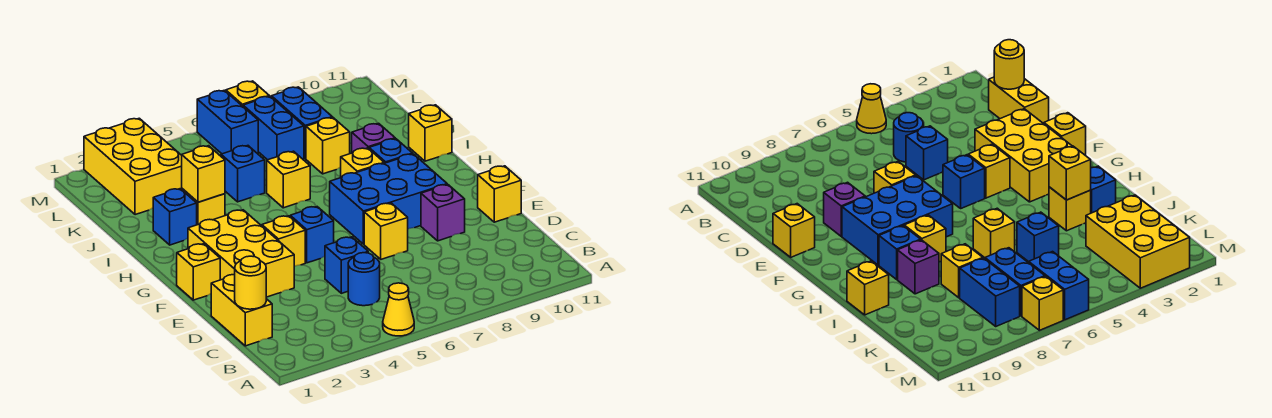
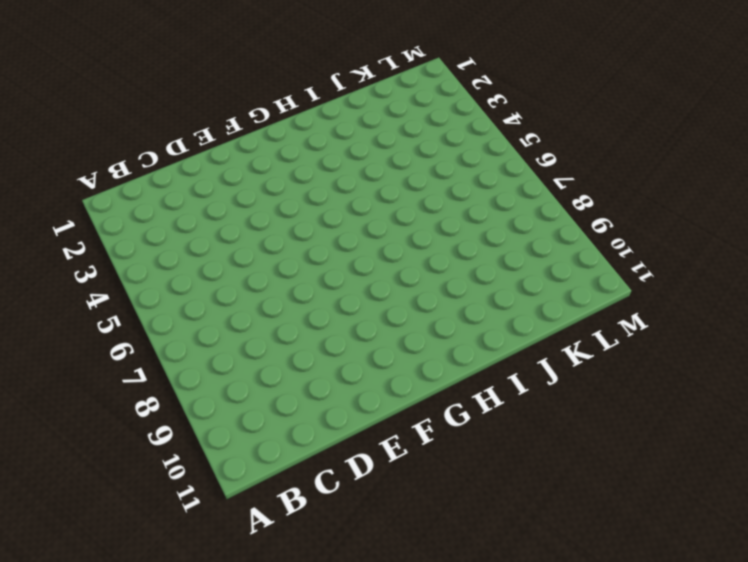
none -> yellow cone A5 level 1
none -> yellow brick C1:D1 level 1
none -> blue round brick C5 level 1

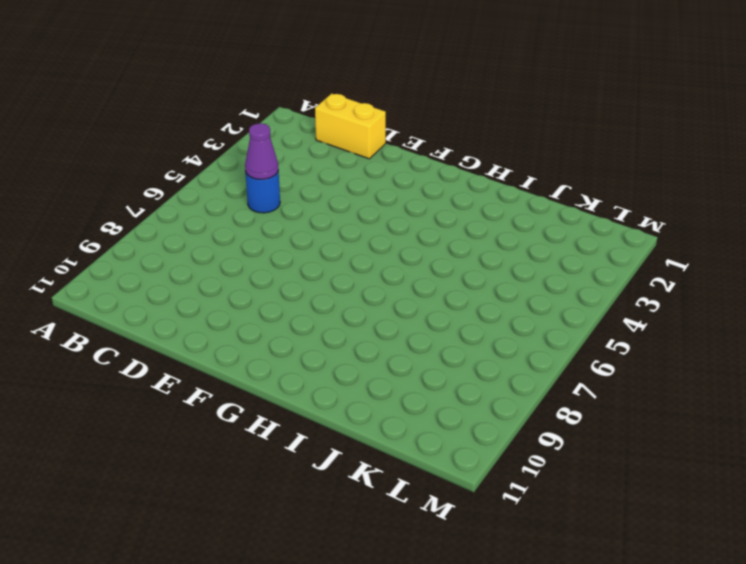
purple cone C5 level 2 -> none
none -> yellow cone A5 level 1
none -> blue brick D5 level 1
none -> yellow brick E2:G3 level 1

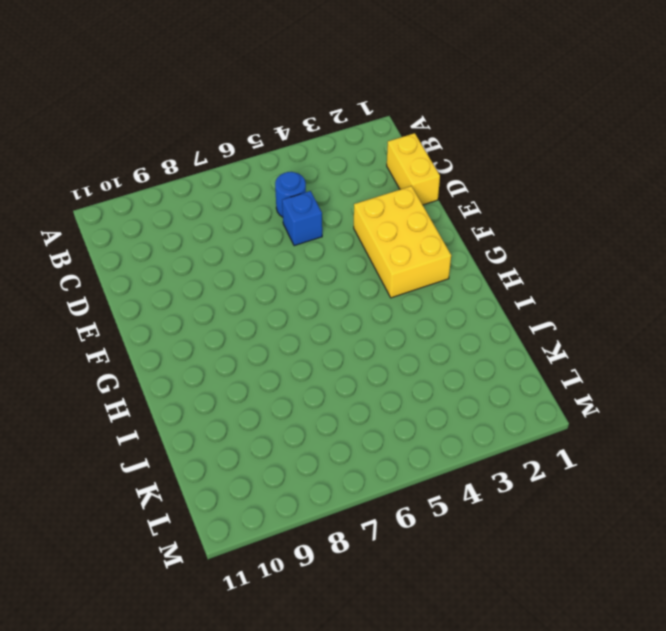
none -> yellow cone A5 level 1
none -> yellow brick E7 level 1
none -> purple brick E9 level 1

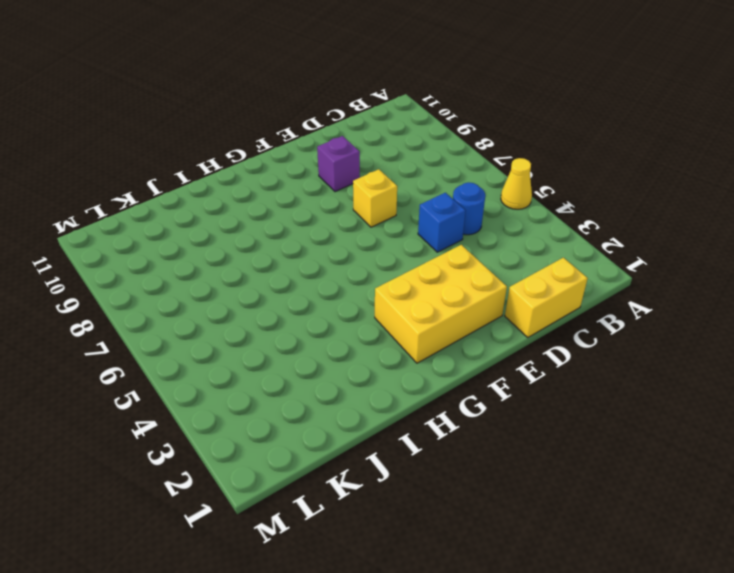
none -> yellow brick E11 level 1
none -> yellow brick F1 level 1
none -> yellow brick F4 level 1

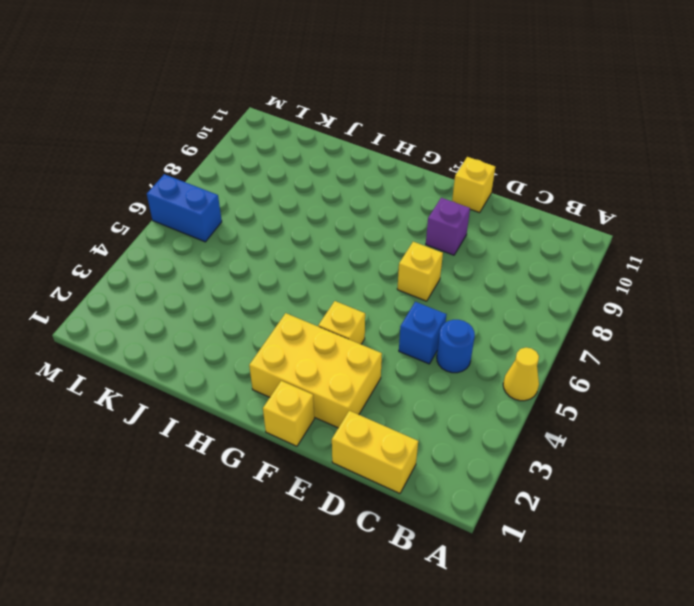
none -> blue brick F5 level 1
none -> blue brick F7:G9 level 1
none -> yellow brick H8 level 1

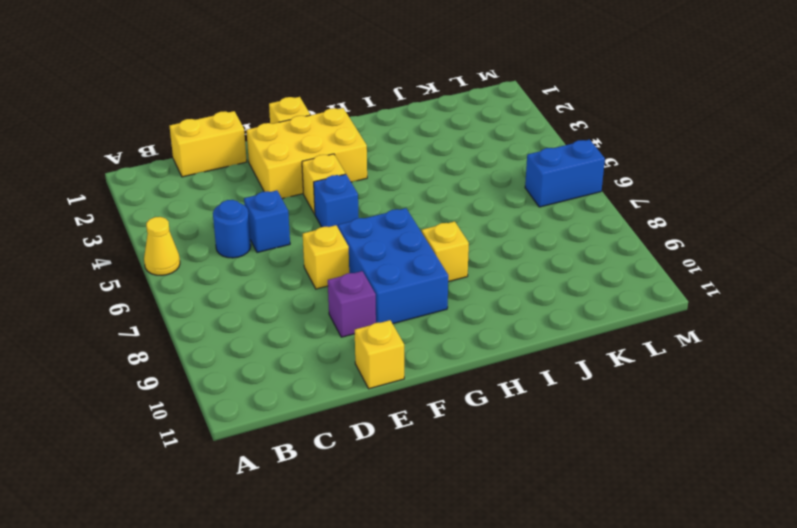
none -> blue brick H9 level 1
none -> blue brick I2 level 1
none -> yellow brick I3 level 1

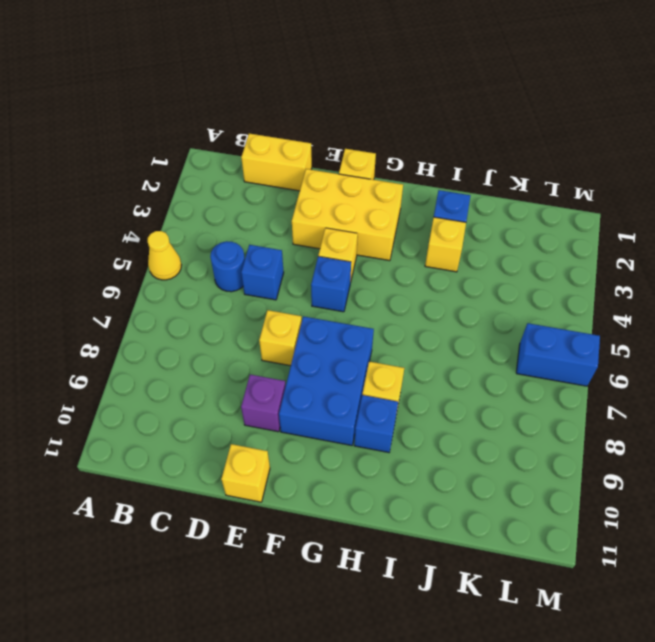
none -> yellow brick I6 level 1
none -> purple brick I9 level 1
none -> yellow brick I11 level 1

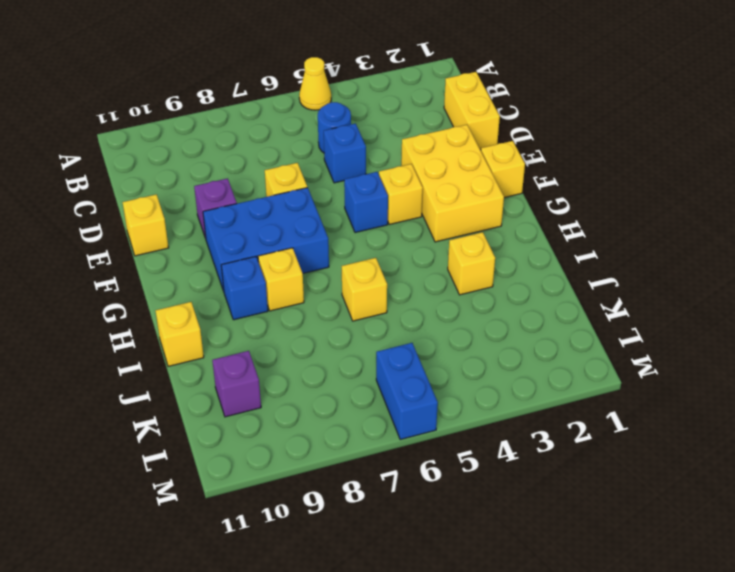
purple brick K10 level 1 -> purple brick I9 level 1
none -> blue brick I2 level 1
none -> blue brick J5 level 1
none -> yellow brick J8 level 1

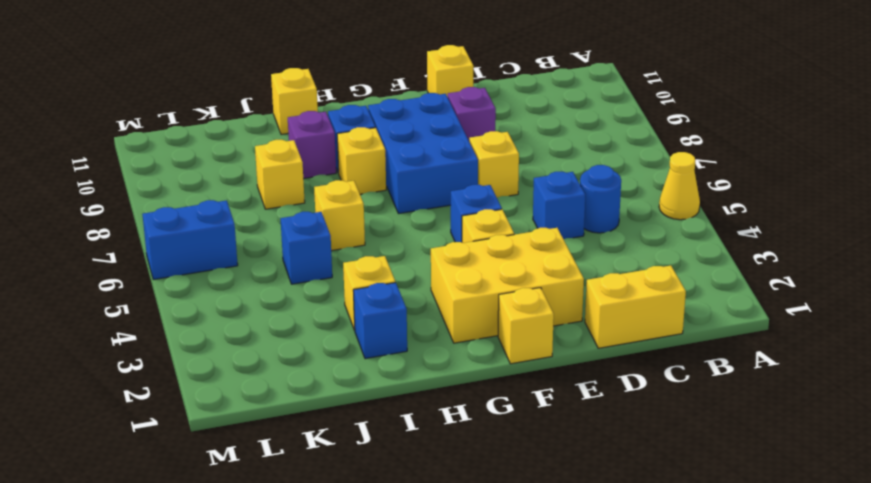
none -> yellow brick K2:M3 level 1
none -> blue brick K7:L7 level 1
none -> blue brick K8:L8 level 1

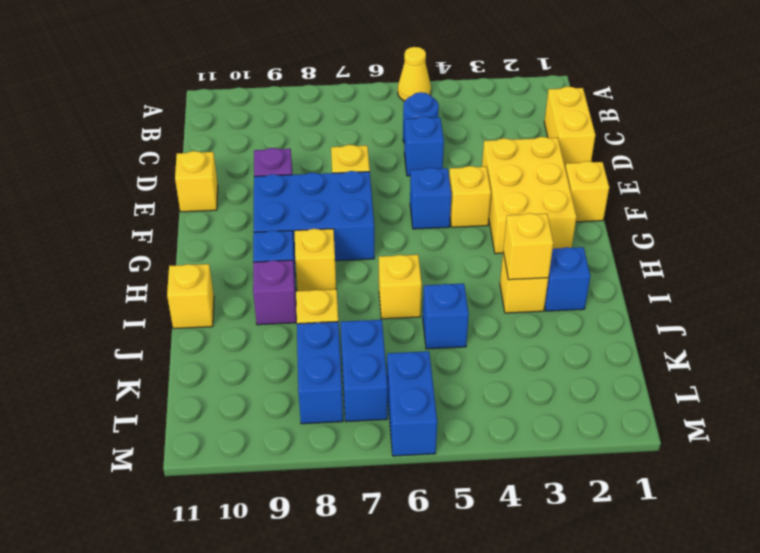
none -> yellow brick K2:M3 level 1
none -> yellow brick M7 level 1
none -> yellow round brick C1 level 2

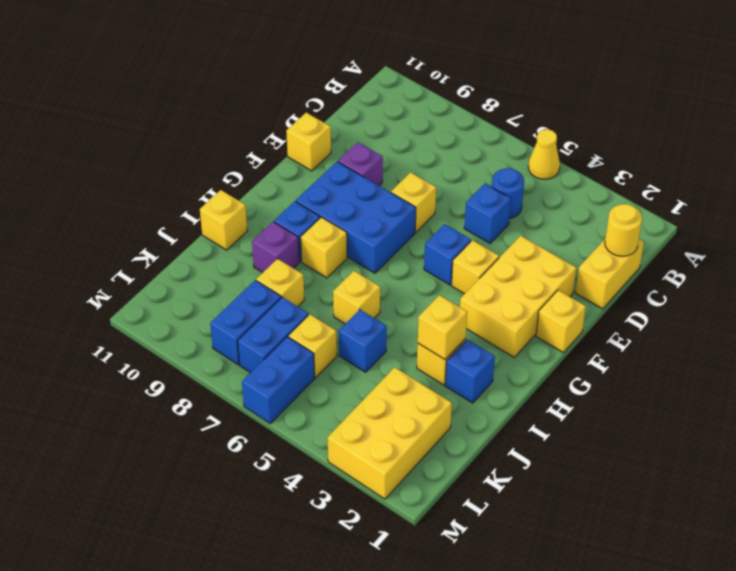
yellow brick K6 level 1 -> yellow brick M7 level 1

